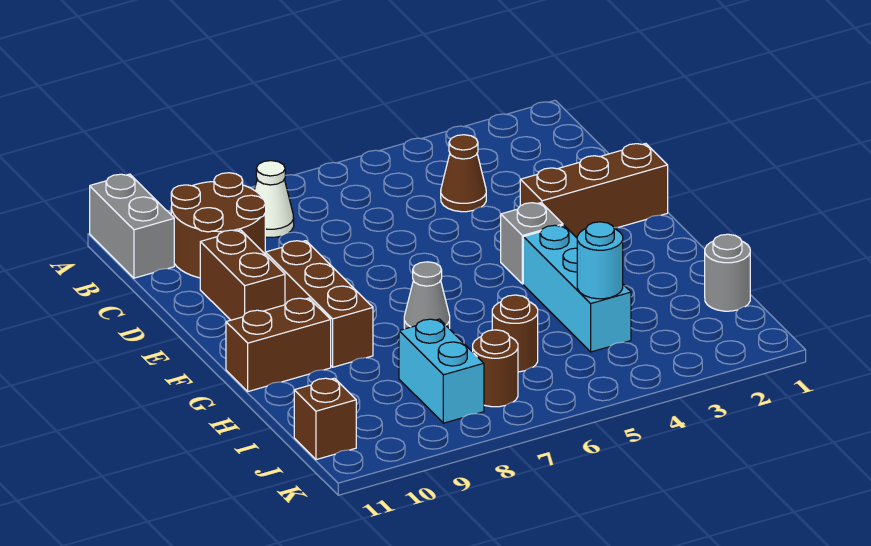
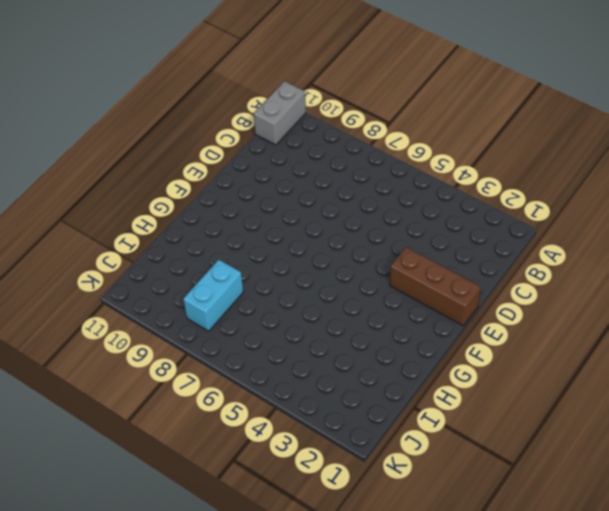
none -> white cone B8 level 1
none -> brown round brick B9:C10 level 1
none -> brown cone C4 level 1

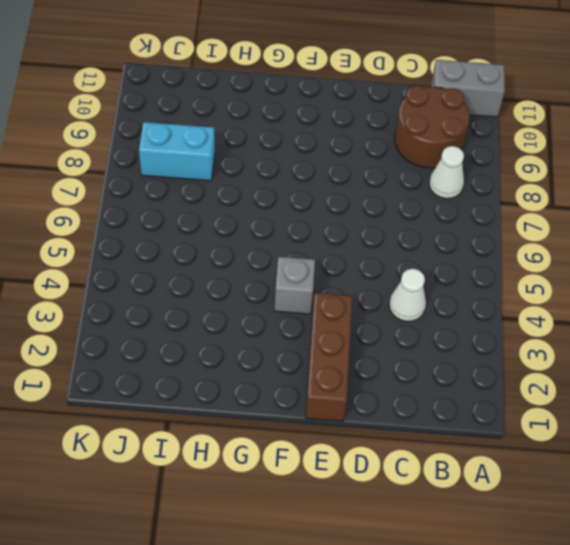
white cone C4 level 1 -> brown cone C4 level 1
none -> brown brick D10:E10 level 1
none -> brown brick E9:G9 level 1
none -> cyan brick G4:I4 level 1

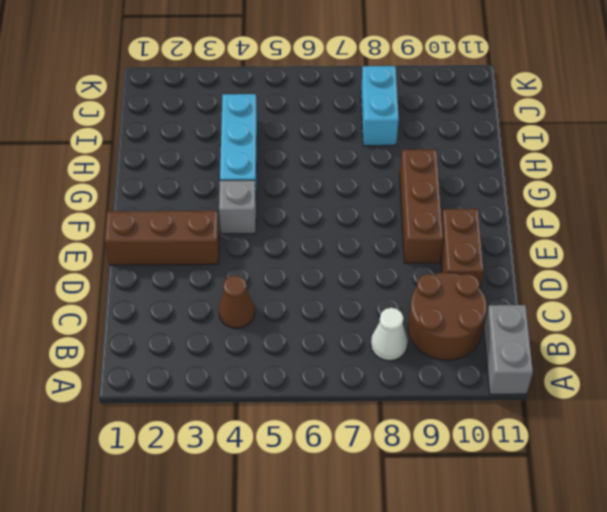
none -> grey cone G7 level 1
none -> brown brick G10:G11 level 1
none -> grey round brick I1 level 1

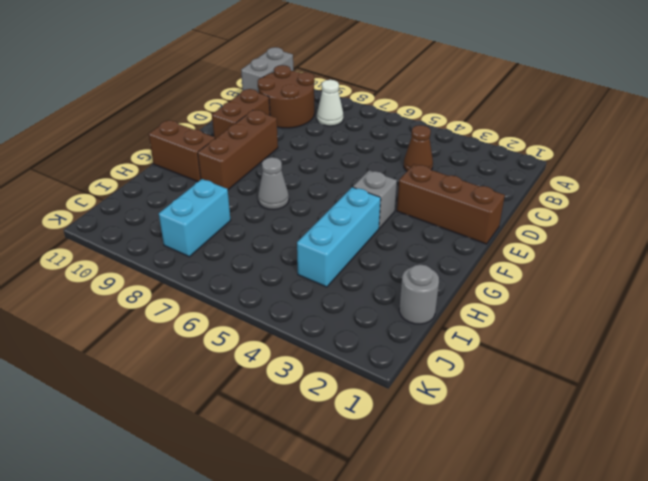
none -> brown round brick I6 level 1
none -> brown round brick J7 level 1
none -> brown brick J11 level 1

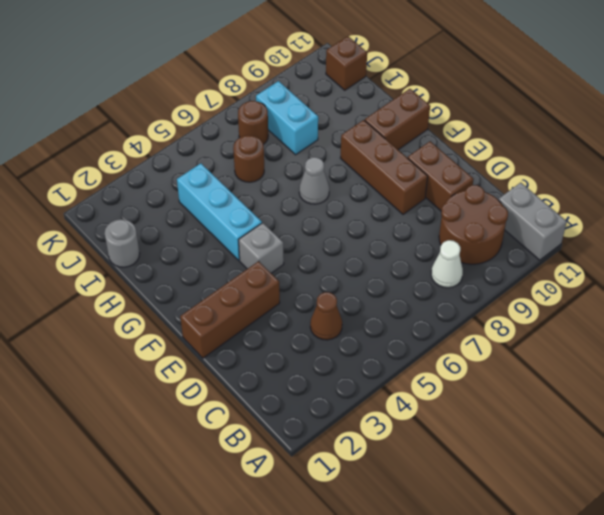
none -> cyan round brick I4 level 2

